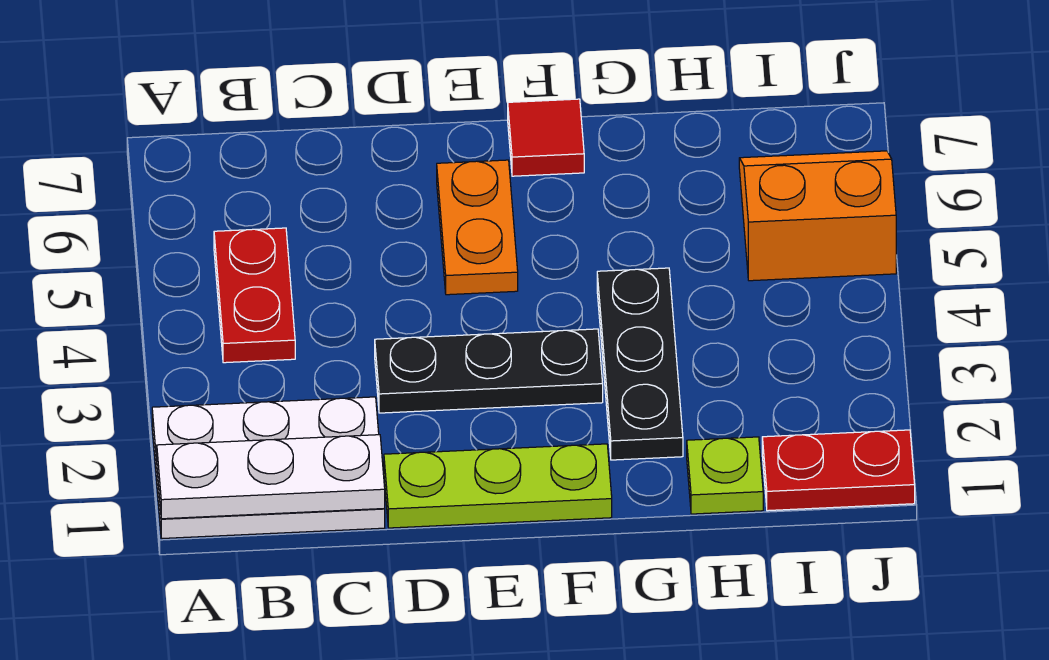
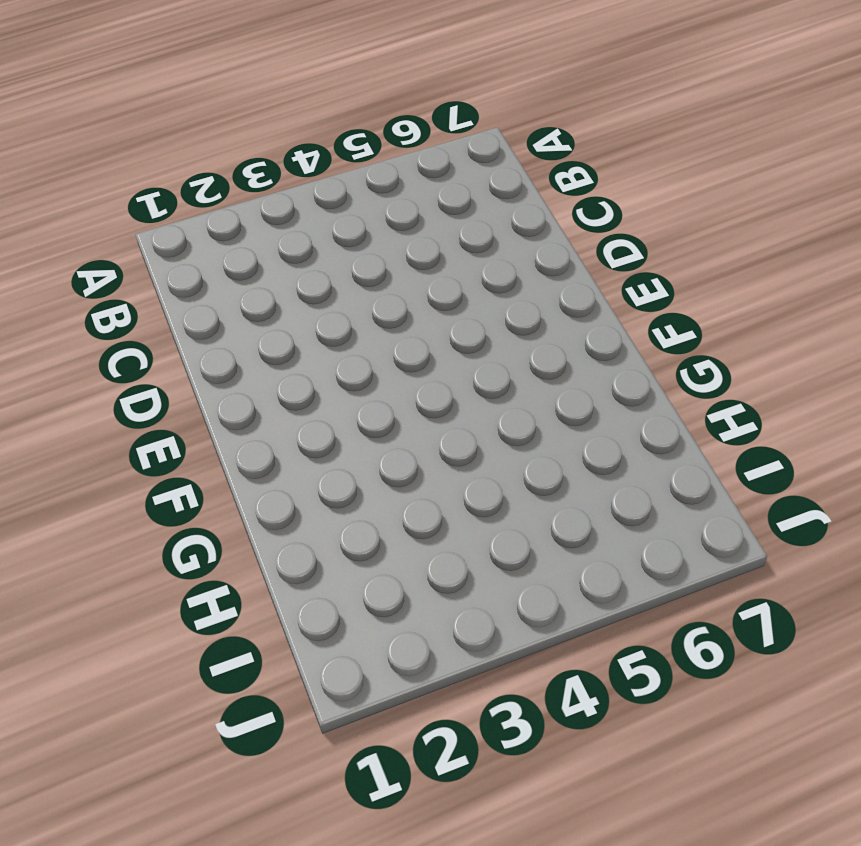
none -> white plate A1:C2 level 1
none -> red plate B4:B5 level 1

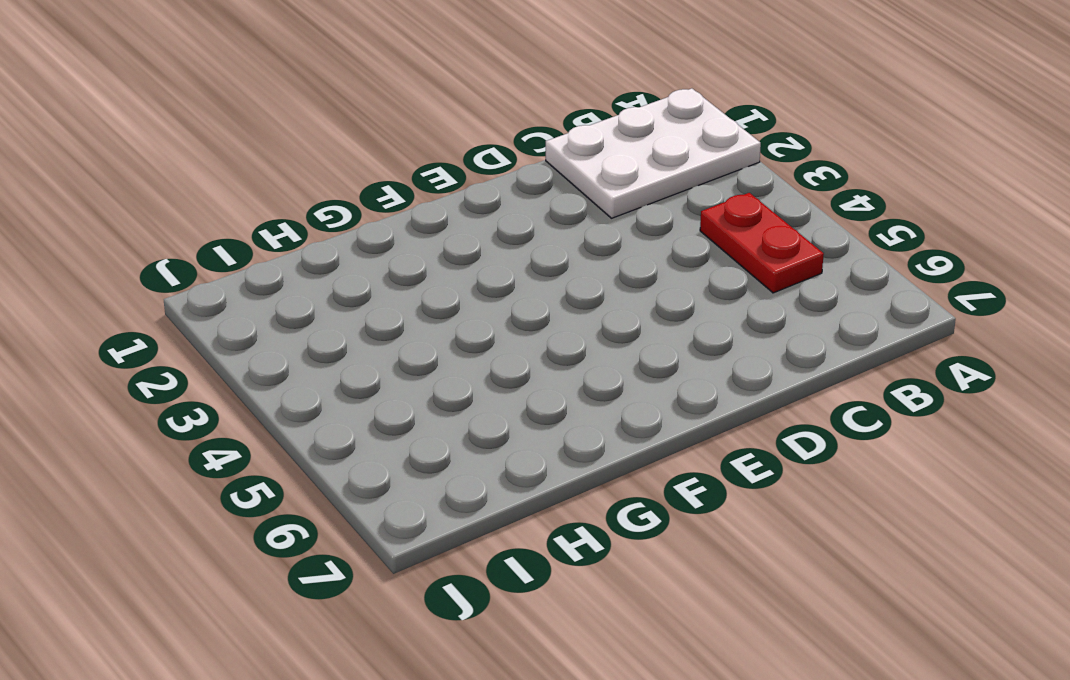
none -> lime plate D1:F1 level 1
none -> black plate D3:F3 level 1

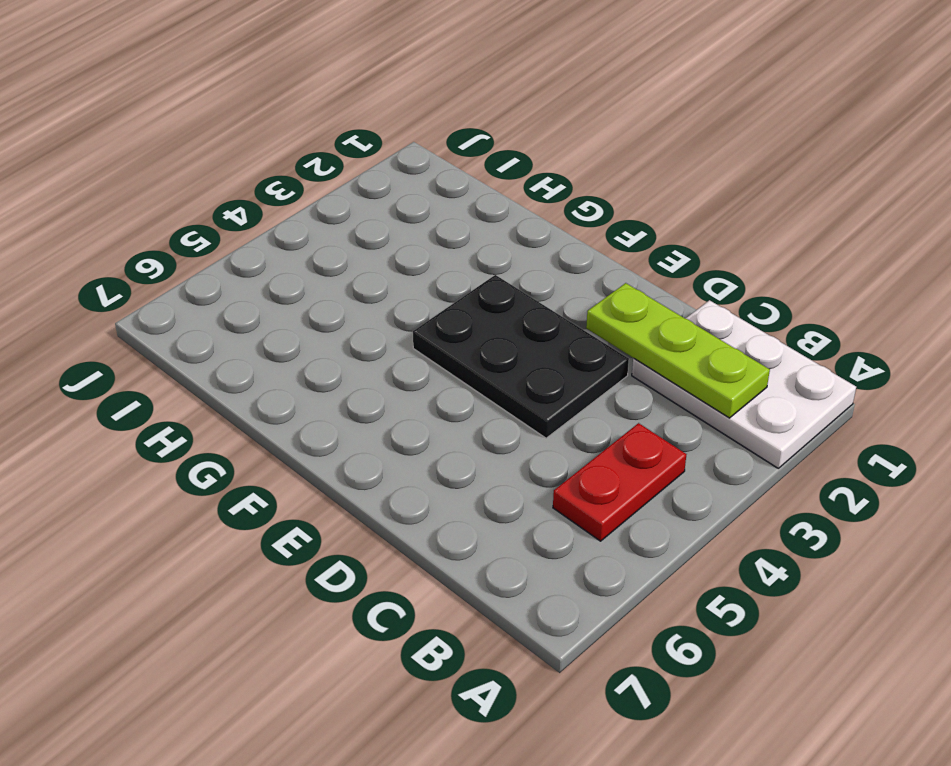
lime plate B2:D2 level 2 -> lime plate D1:F1 level 1
black plate D3:F4 level 1 -> black plate D3:F3 level 1
none -> orange plate E5:E6 level 1
none -> red tile F7 level 1

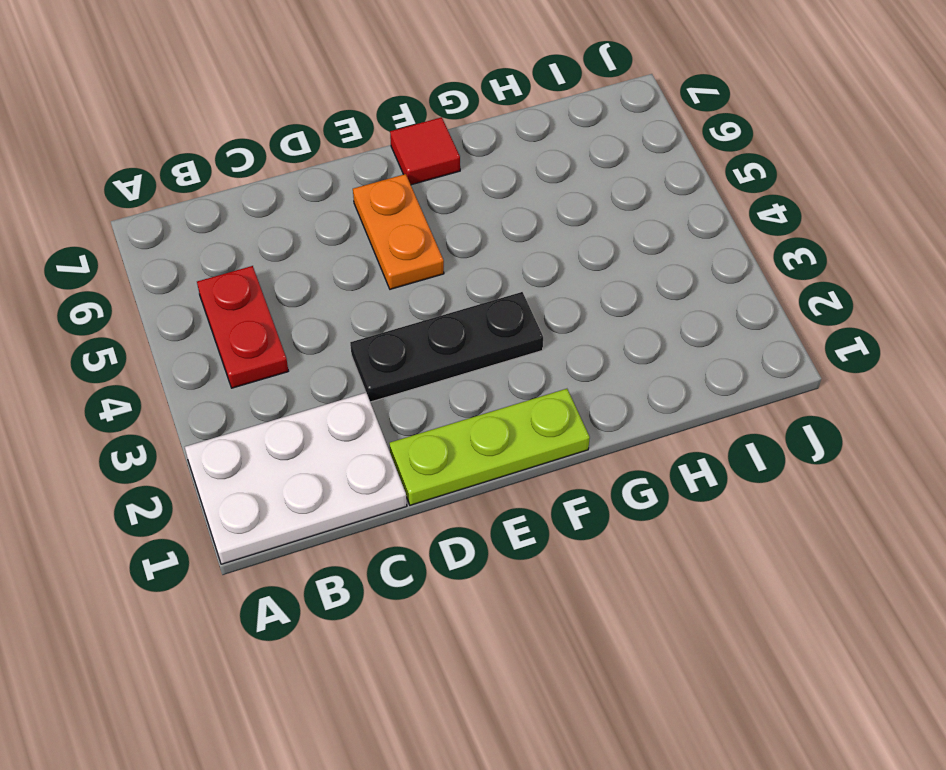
none -> black plate G2:G4 level 1
none -> lime plate H1 level 1

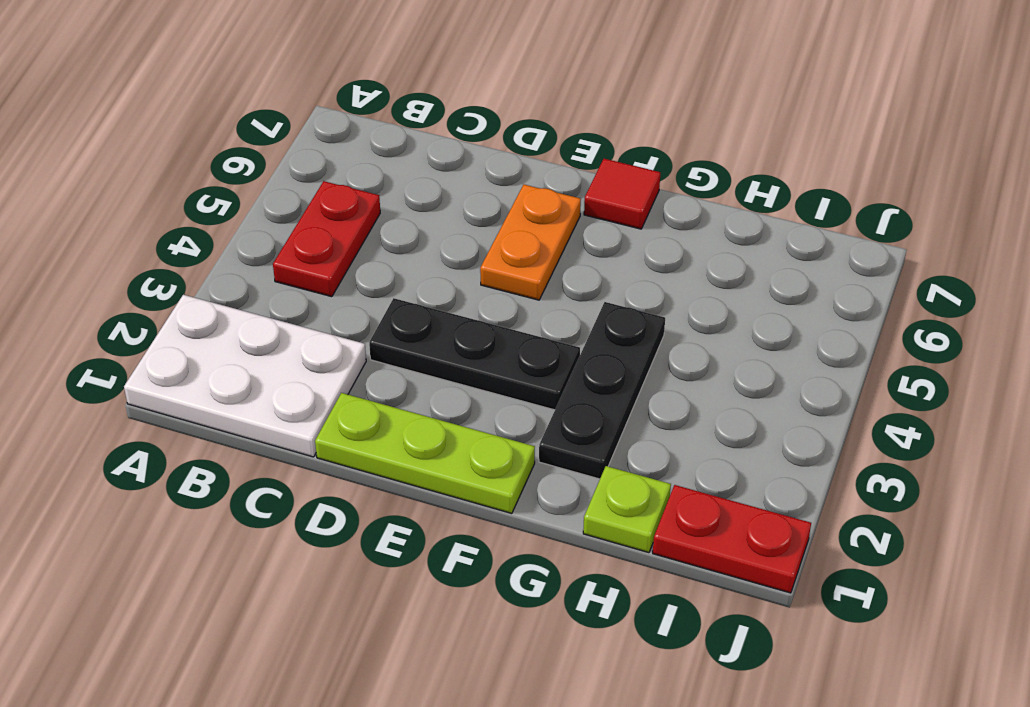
none -> orange slope I5:J6 level 1 top 5
none -> white plate A1:C1 level 2

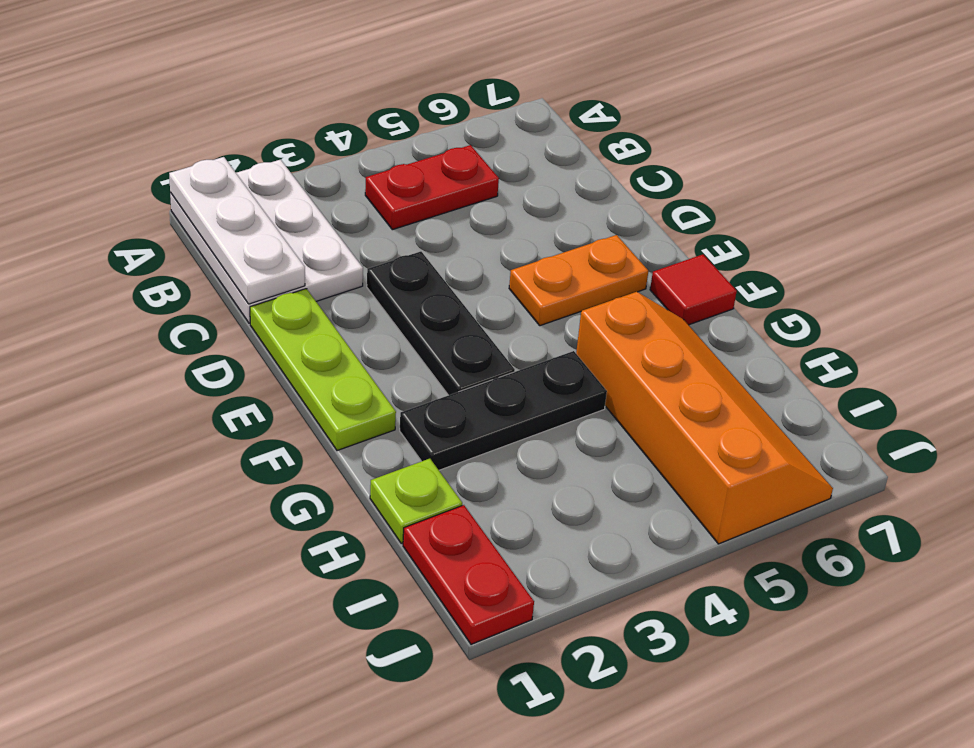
orange slope G5:J6 level 1 top 5 -> orange slope I5:J6 level 1 top 5

